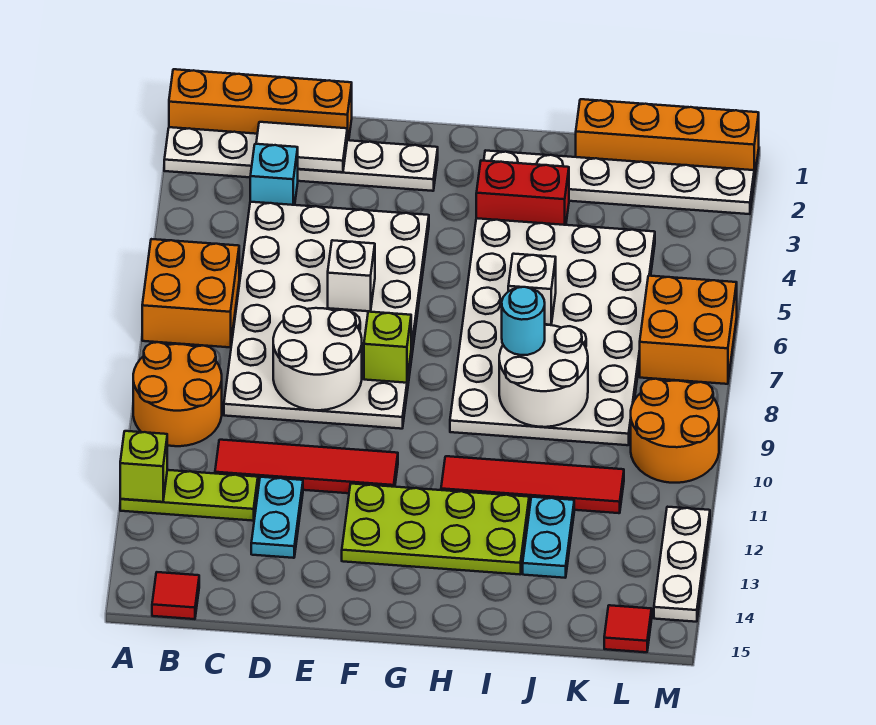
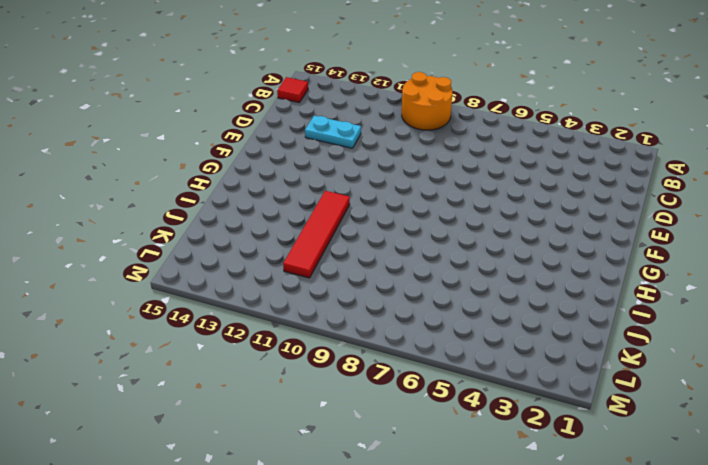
none -> orange brick A1:D1 level 1
none -> white plate A2:F2 level 1
none -> orange brick A6:B7 level 1

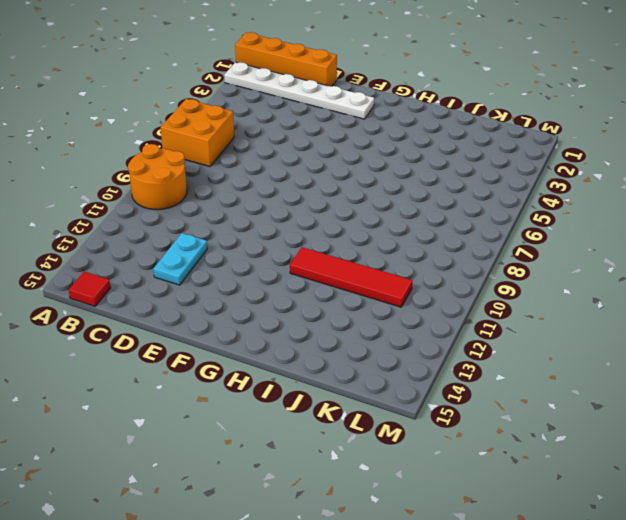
none -> lime plate A12:C12 level 1
none -> cyan brick C3 level 1
none -> white plate C4:F9 level 1

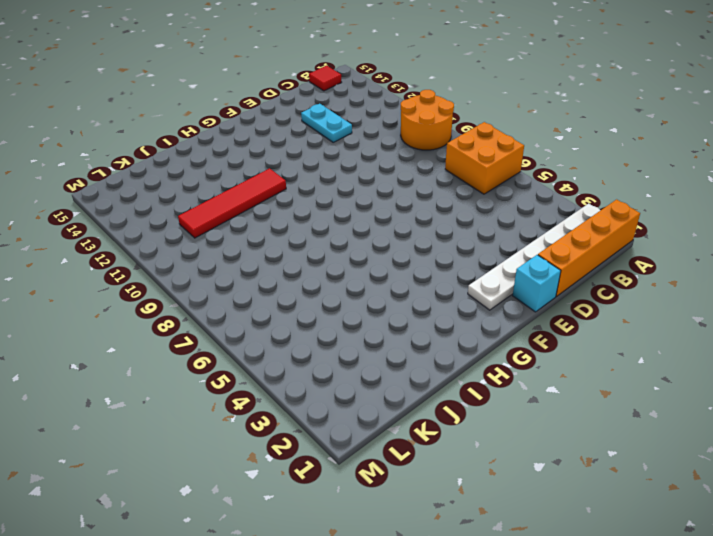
cyan brick E1 level 1 -> cyan brick C3 level 1
none -> lime plate A12:C12 level 1
none -> white plate C4:F9 level 1
none -> red tile C11:F11 level 1

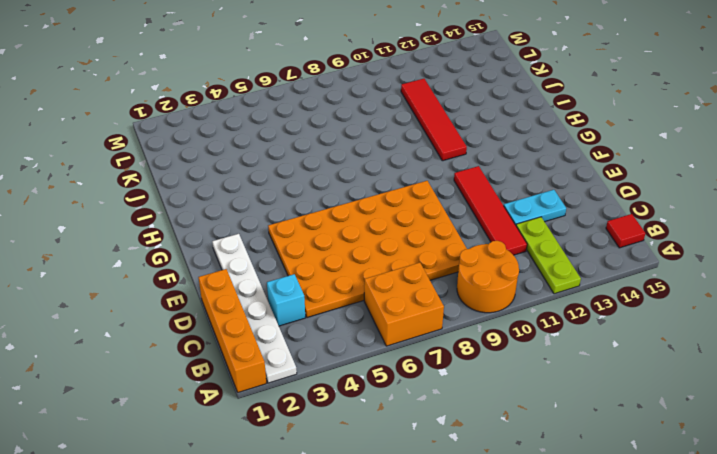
orange plate C4:F9 level 1 -> white plate C4:F9 level 1
none -> lime plate F12:I13 level 1
none -> white plate H2:M2 level 1
none -> red brick H3:I3 level 1

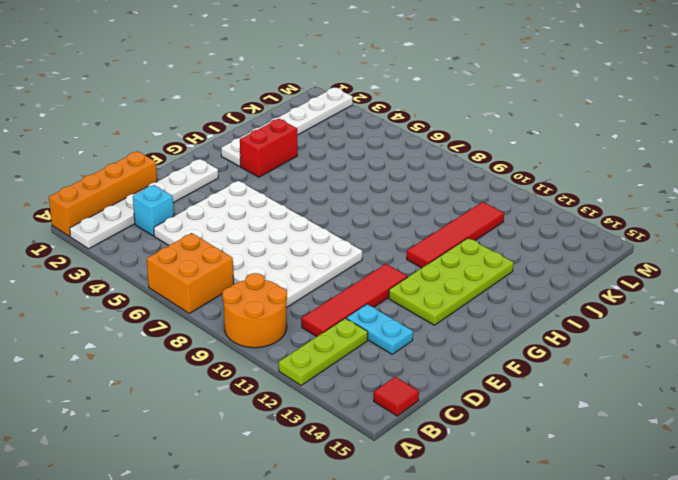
none -> white plate H4:K9 level 1
none -> orange brick J1:M1 level 1
none -> cyan plate J12:J13 level 1

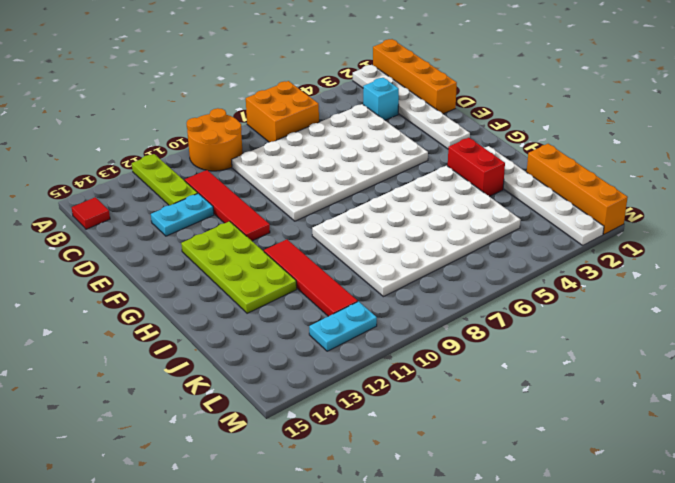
cyan plate L11:L12 level 1 -> cyan plate J12:J13 level 1
none -> orange brick L6:M7 level 1
none -> orange round brick L9:M10 level 1
none -> red tile L15 level 1

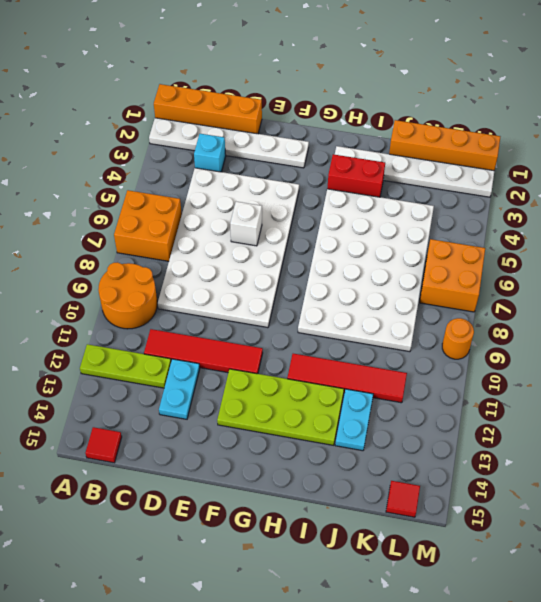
orange round brick M9 level 1 -> orange round brick L9:M10 level 1
none -> white plate M12:M14 level 1
none -> lime brick A12 level 2
none -> white tile C2:D2 level 2

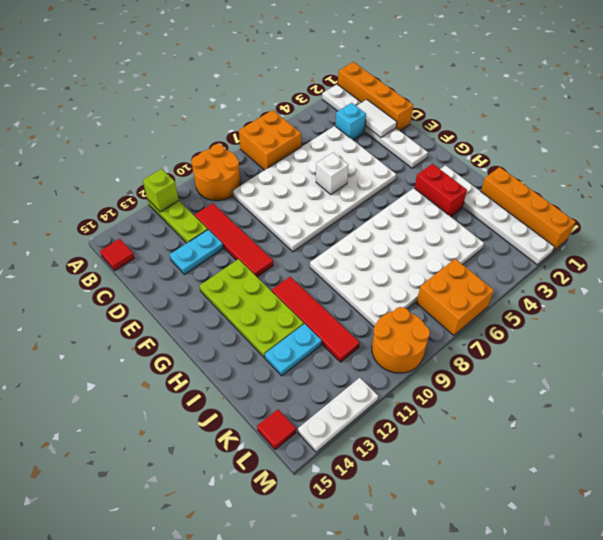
none -> white round brick D8:E9 level 2
none -> lime brick F8 level 2
none -> white brick I6 level 2

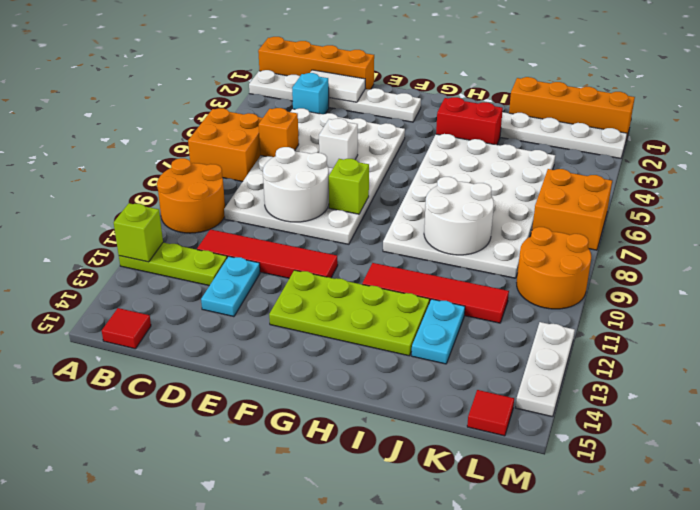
orange brick C6 level 2 -> none
none -> white brick I6 level 2
none -> cyan round brick I8 level 3

